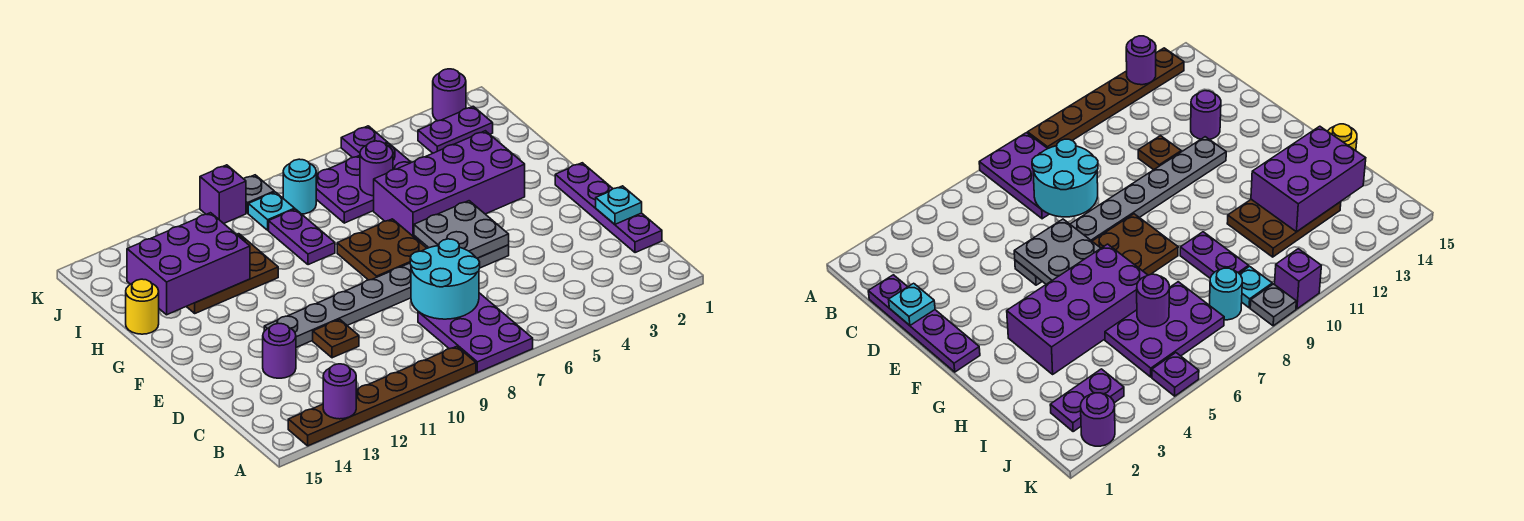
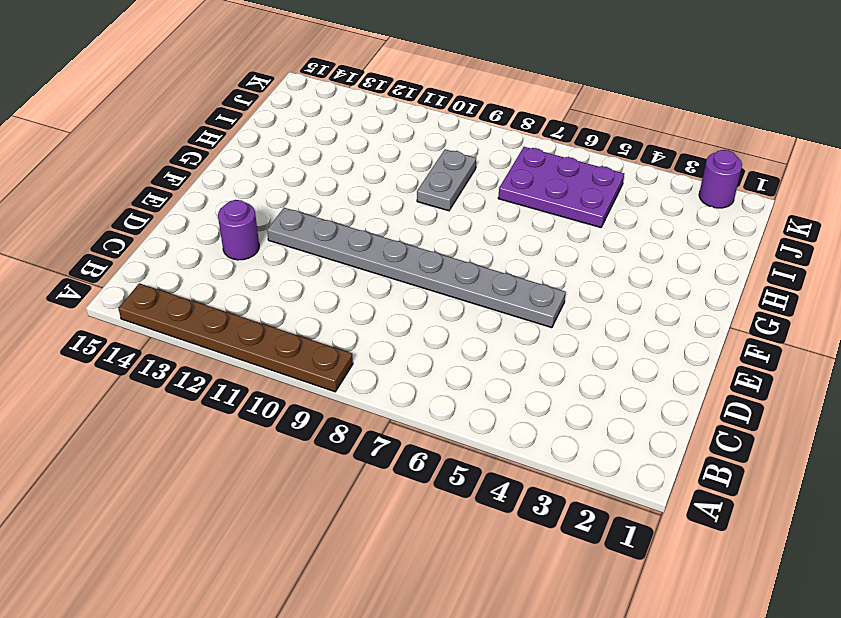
grey plate H9:I9 level 1 -> purple plate H9:I9 level 1
none -> purple plate A7:C8 level 1
none -> purple plate C1:F1 level 1
none -> brown plate D11 level 1

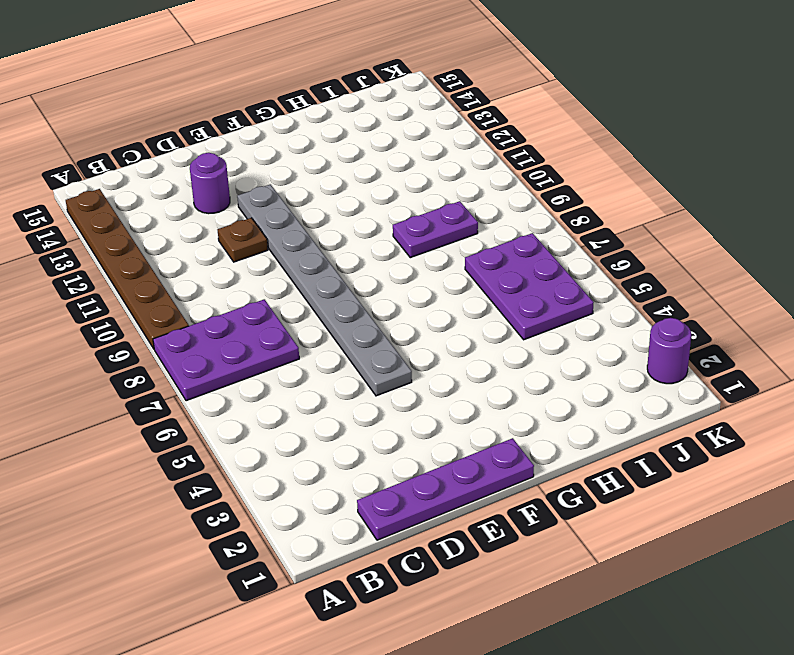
none -> brown plate F7:G8 level 1
none -> purple brick G3:H6 level 1
none -> brown plate H11:I13 level 1

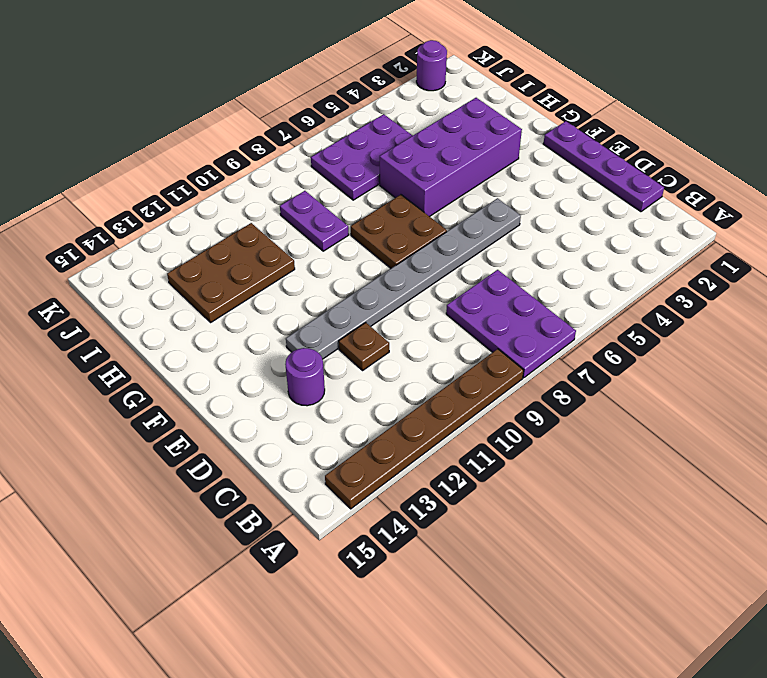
none -> yellow round brick H15 level 1
none -> purple plate J2:J3 level 1
none -> cyan round brick J8 level 1

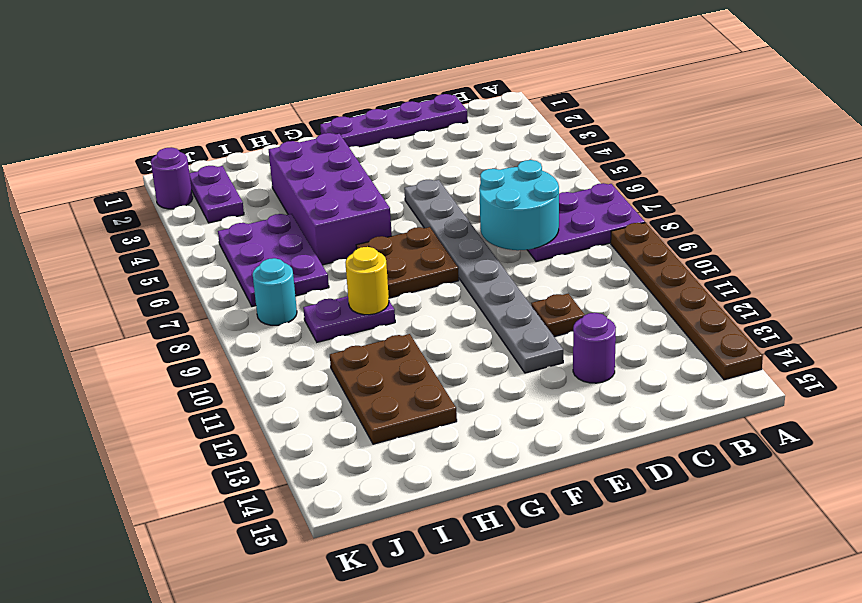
yellow round brick H9 level 2 -> yellow round brick H15 level 1
none -> cyan plate J9 level 1
none -> purple plate K5 level 1
none -> grey plate K9 level 1

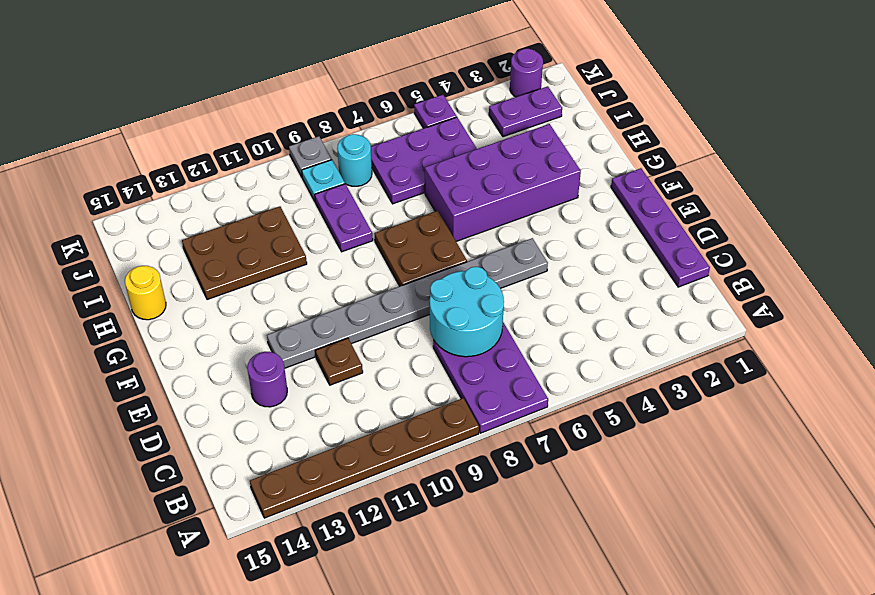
none -> purple brick K10 level 1
none -> purple round brick A13 level 2
none -> cyan plate D1 level 2

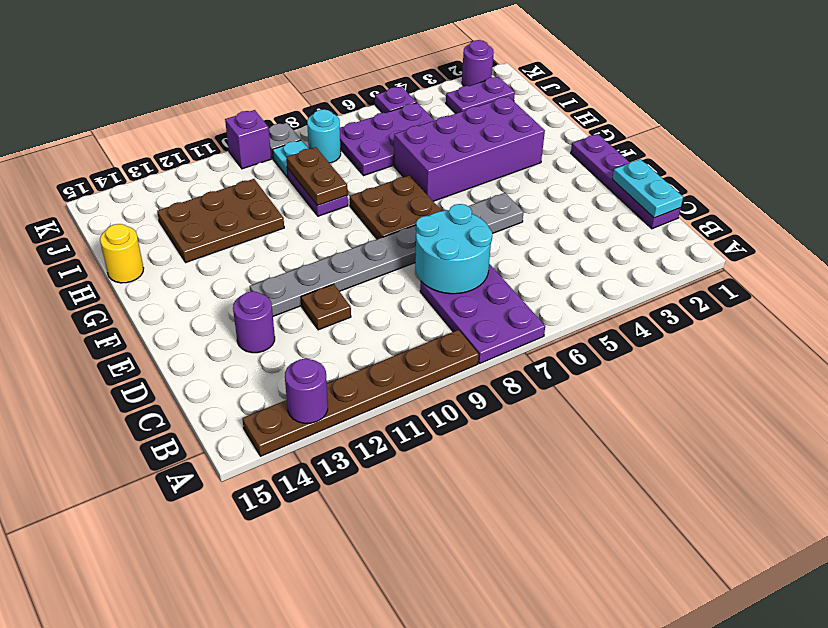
cyan plate C1:D1 level 2 -> cyan plate D1 level 2
brown plate H9:I9 level 2 -> none
none -> grey plate E5:F6 level 2
none -> purple brick H12:I14 level 2
none -> purple round brick I6 level 2

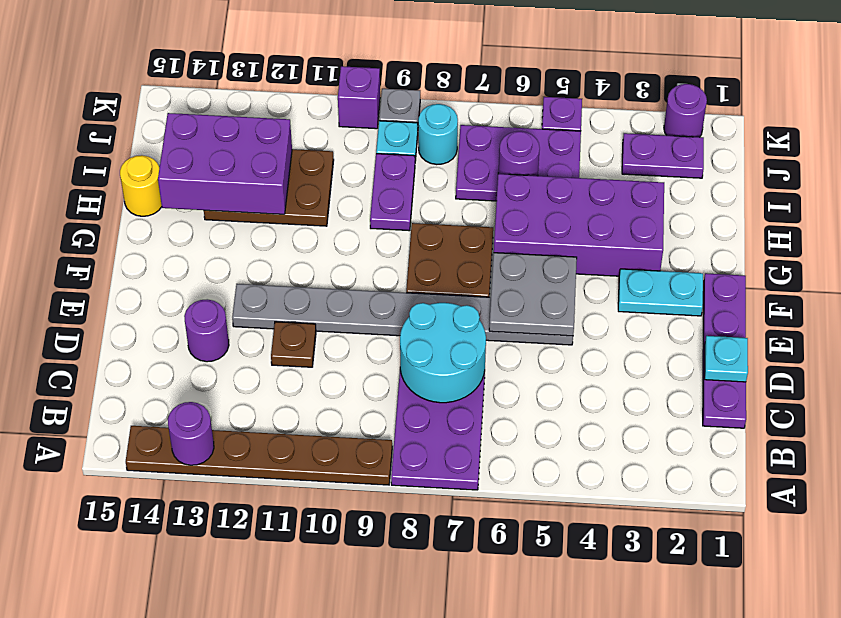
cyan plate F2:F3 level 1 -> none

